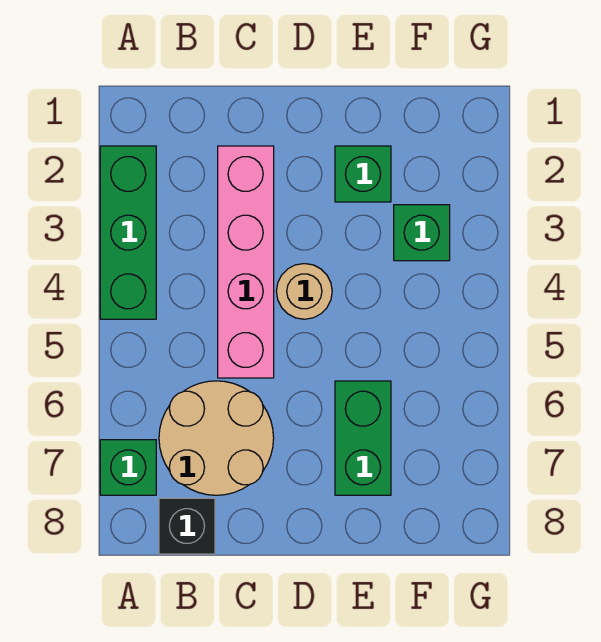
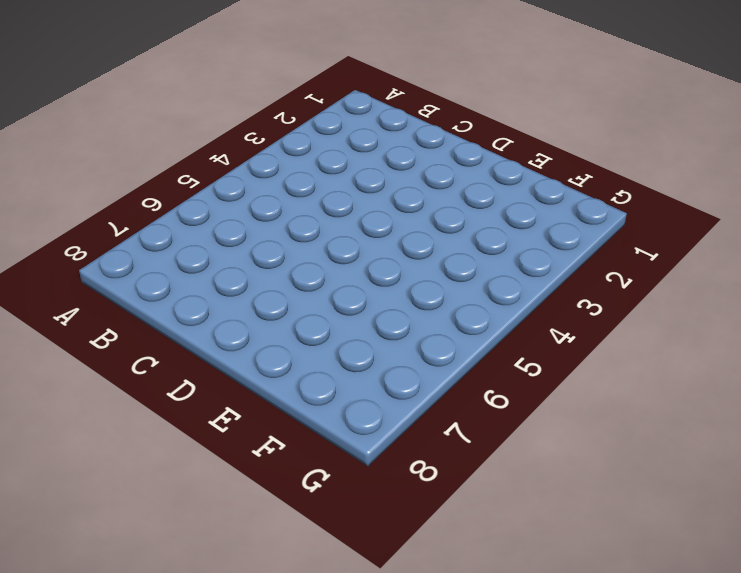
none -> green brick A2:A4 level 1
none -> green brick A7 level 1

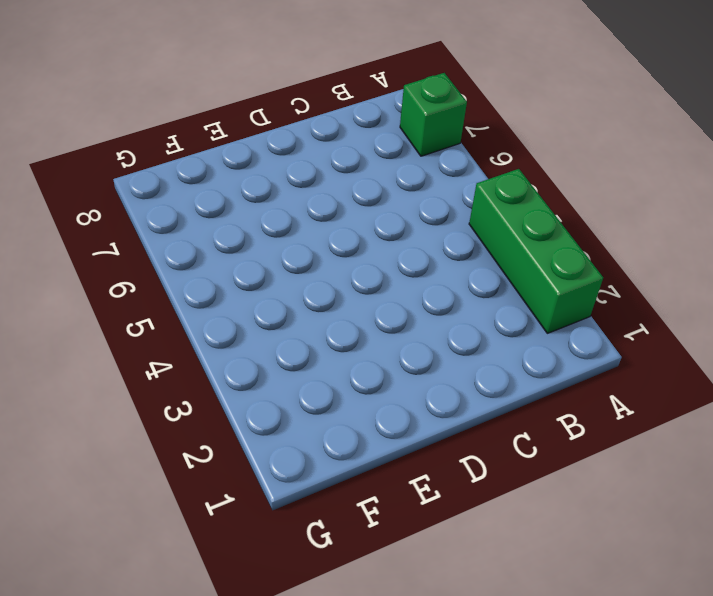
none -> tan round brick B6:C7 level 1
none -> black brick B8 level 1

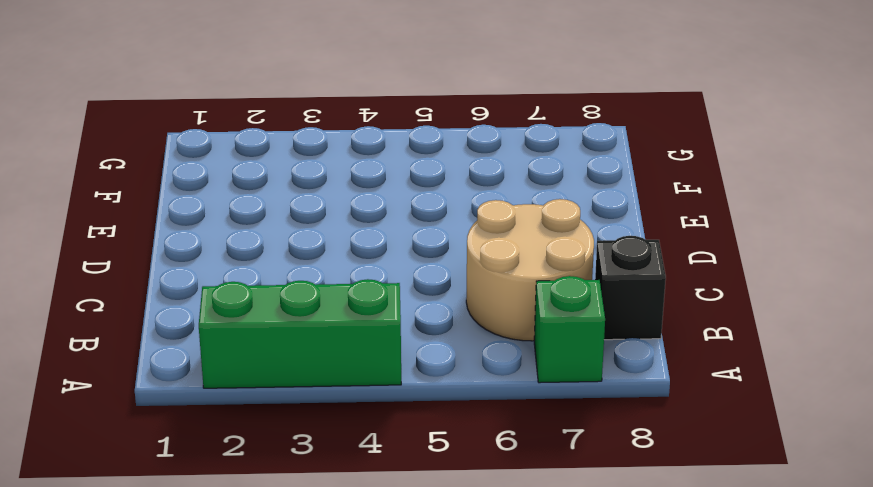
none -> pink brick C2:C5 level 1
none -> tan round brick D4 level 1

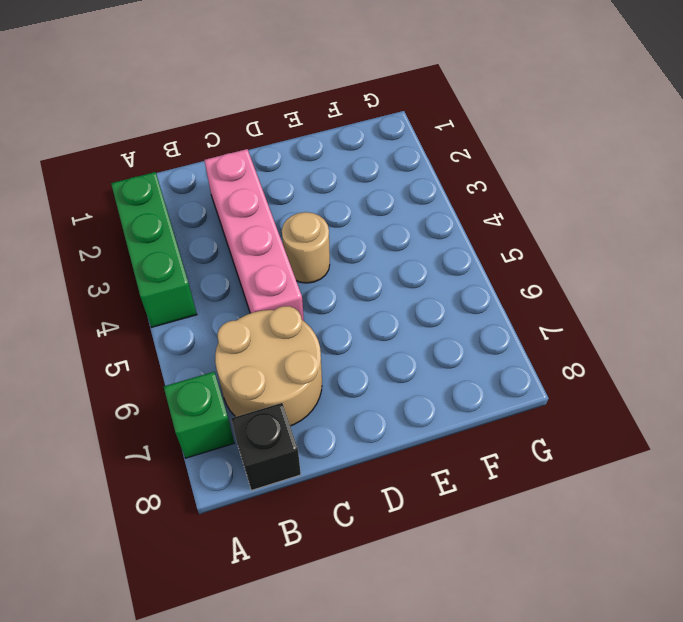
none -> green brick E2 level 1
none -> green brick E6:E7 level 1

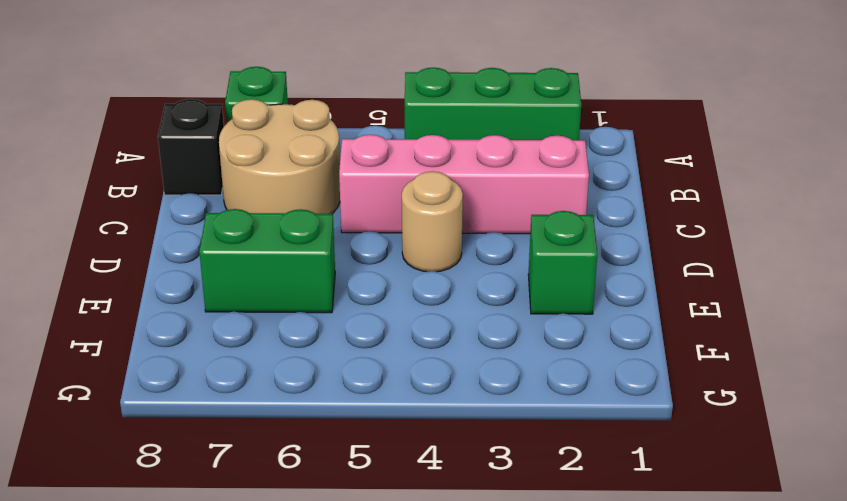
none -> green brick F3 level 1

